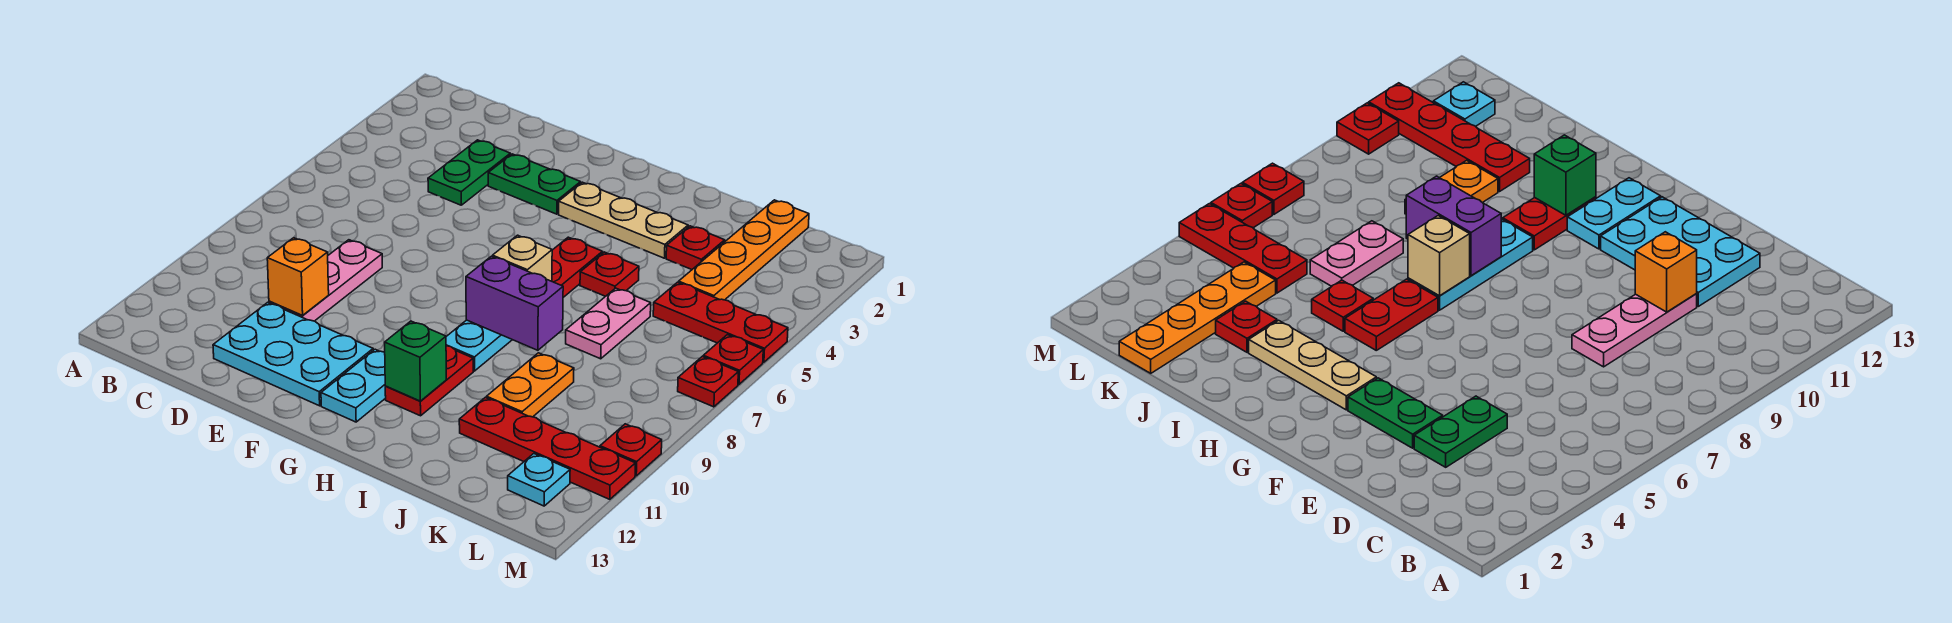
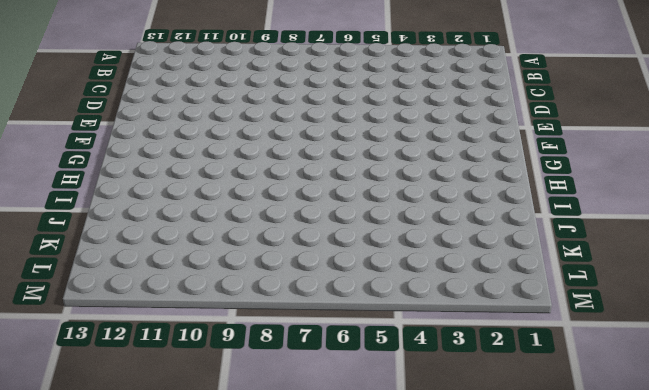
none -> green plate D3:D4 level 1
none -> pink plate D8:D10 level 1
none -> cyan plate D11:F12 level 1

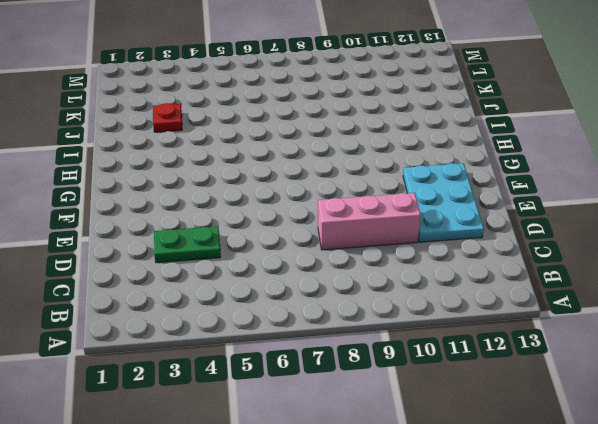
pink brick D8:D10 level 1 -> pink plate D8:D10 level 1
none -> green plate E3:F3 level 1
none -> tan plate G3:I3 level 1
none -> cyan plate G11:G12 level 1

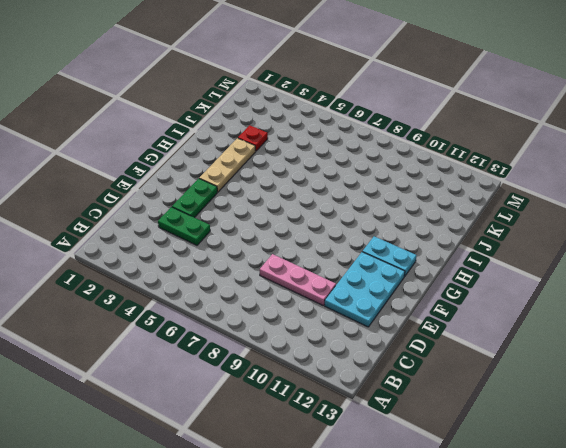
none -> red plate H5:H6 level 1
none -> cyan plate H7:H9 level 1
none -> red plate H10:H11 level 1

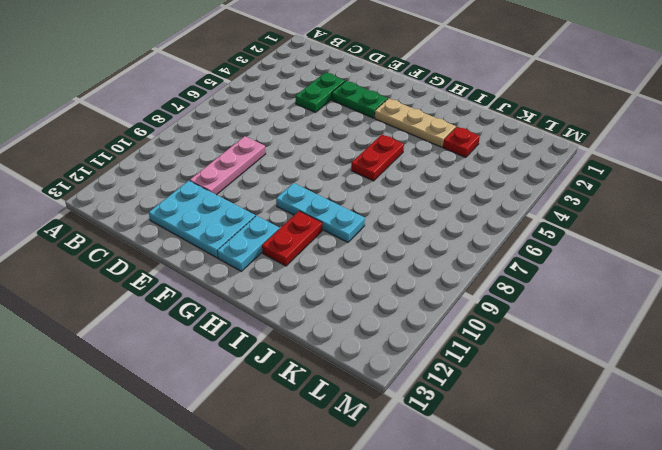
cyan plate G9:I9 level 1 -> cyan plate H7:H9 level 1
none -> red plate I5 level 1
none -> pink plate J6:J7 level 1
none -> orange plate J9:J10 level 1

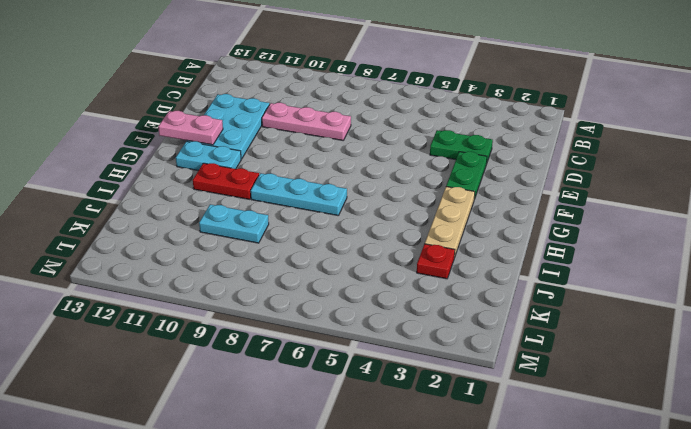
pink plate F12:F13 level 2 -> pink plate J6:J7 level 1
cyan plate J9:J10 level 1 -> orange plate J9:J10 level 1
none -> red plate H5:H6 level 1
none -> red plate I5 level 1
none -> red plate J11:M11 level 1

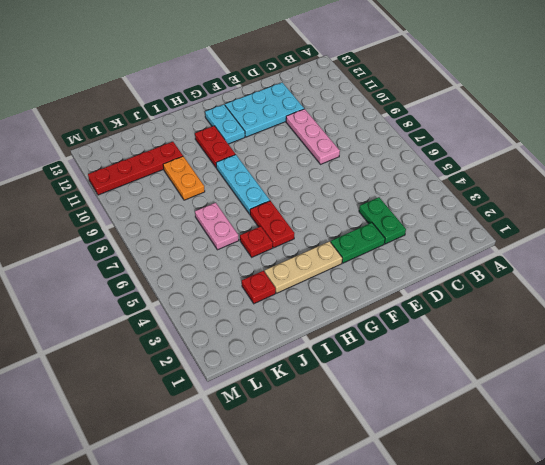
none -> orange plate K1:K4 level 1
none -> red plate K5:M5 level 1
none -> cyan plate L12 level 1

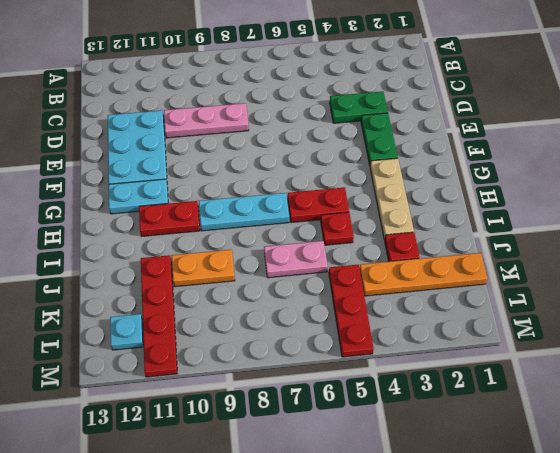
none -> red plate M6 level 1
none -> red plate M7 level 1
none -> red plate M10 level 1

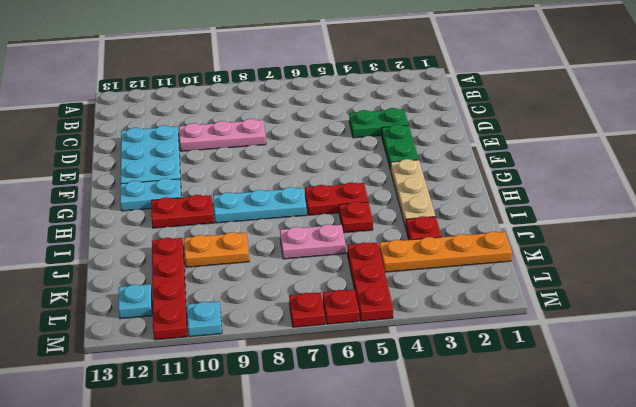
cyan plate M10 level 1 -> red plate M10 level 1
none -> orange brick D10 level 2
none -> tan brick H7 level 2
none -> purple brick H8:I8 level 2

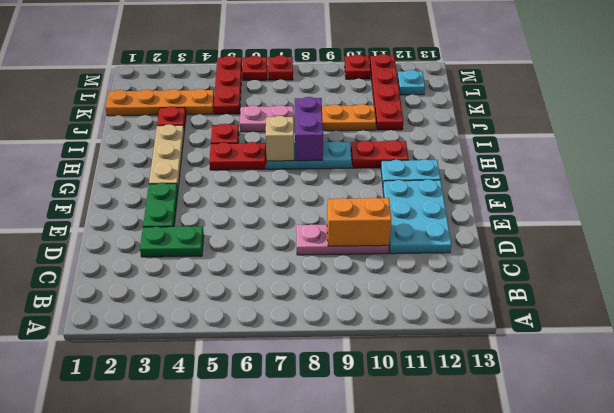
orange brick D9:D10 level 2 -> orange brick D10 level 2
none -> green brick H11 level 2

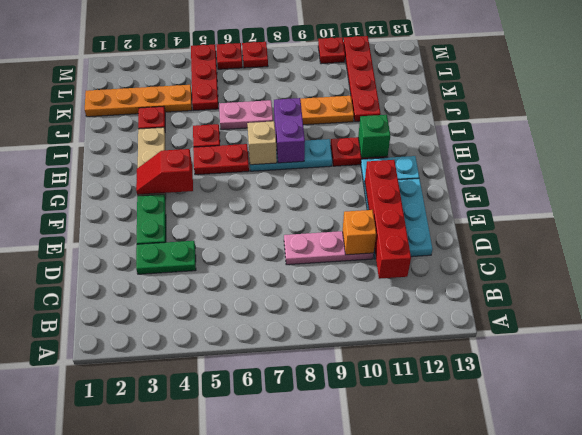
red brick C11:F11 level 2 -> none
red slope G3:G4 level 2 top 4 -> none
none -> cyan plate L12 level 1

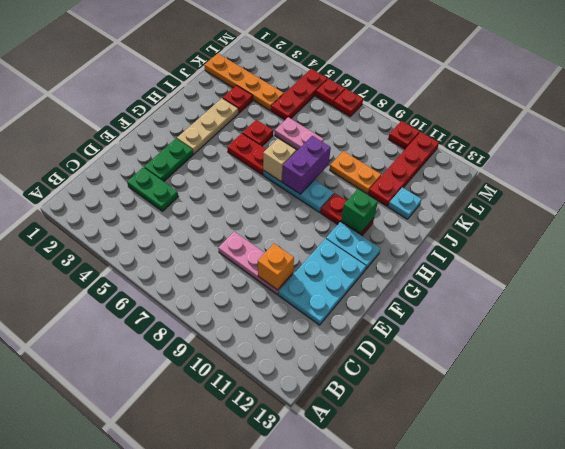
cyan plate J12 level 1 -> cyan plate L12 level 1

